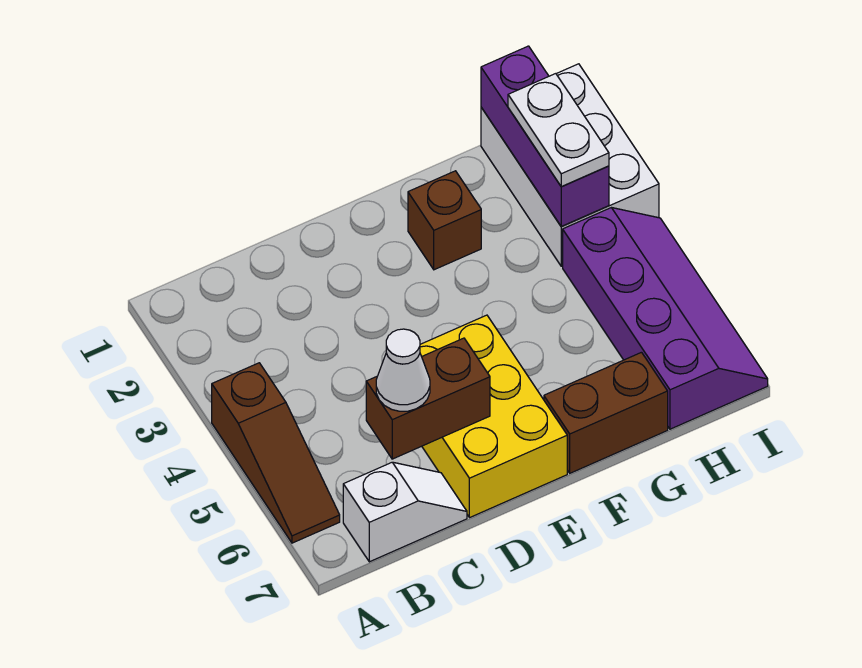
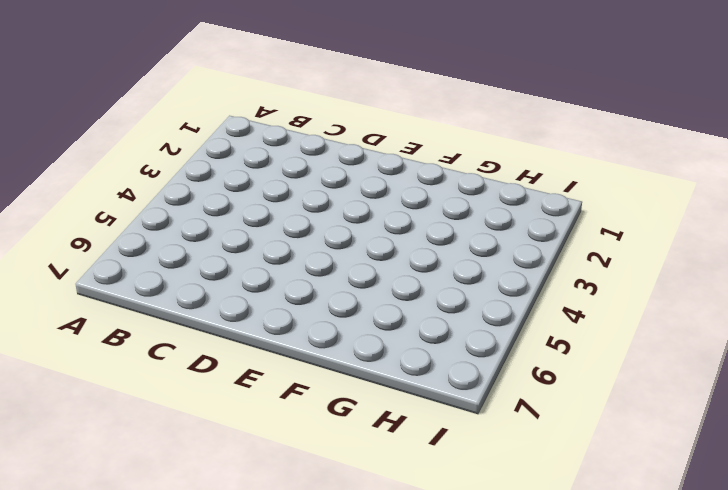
none -> brown slope A4:A6 level 1 top 4
none -> white slope B7:C7 level 1 top B

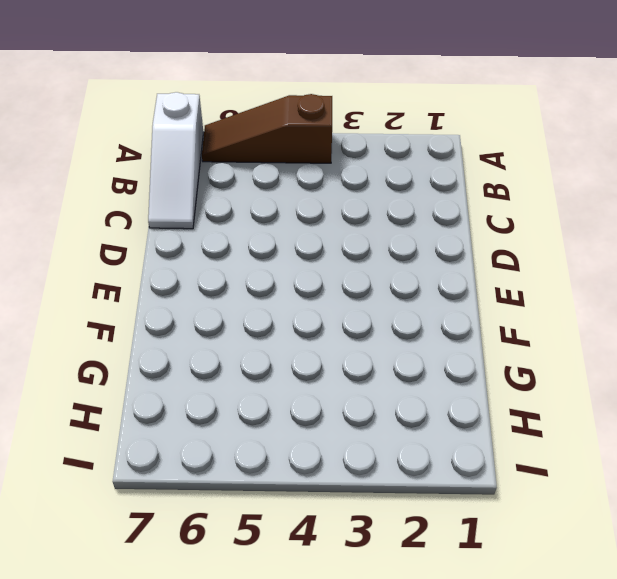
white slope A7:C7 level 1 top A -> white slope B7:C7 level 1 top B
none -> yellow brick D5:E7 level 1
none -> brown brick F2 level 1

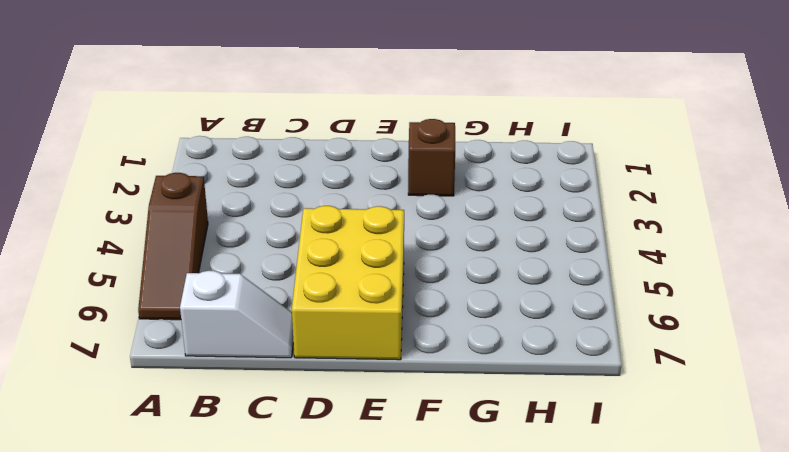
none -> brown brick F7:G7 level 1
none -> white brick H1:I3 level 1

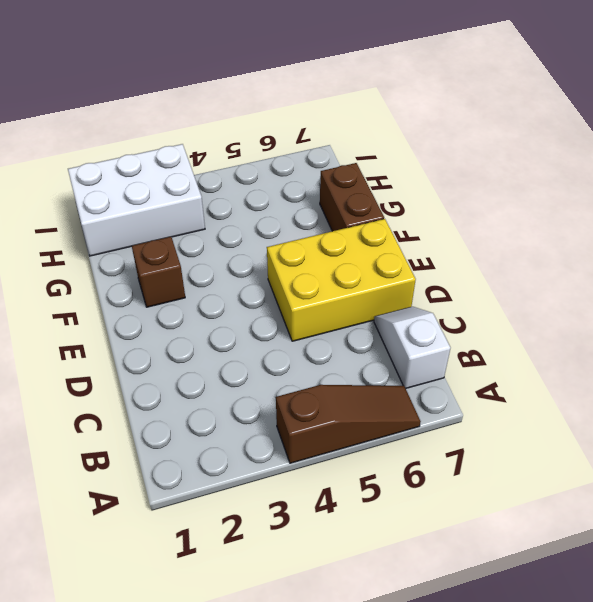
none -> purple slope H4:I7 level 1 top H
none -> brown brick C6:D6 level 2

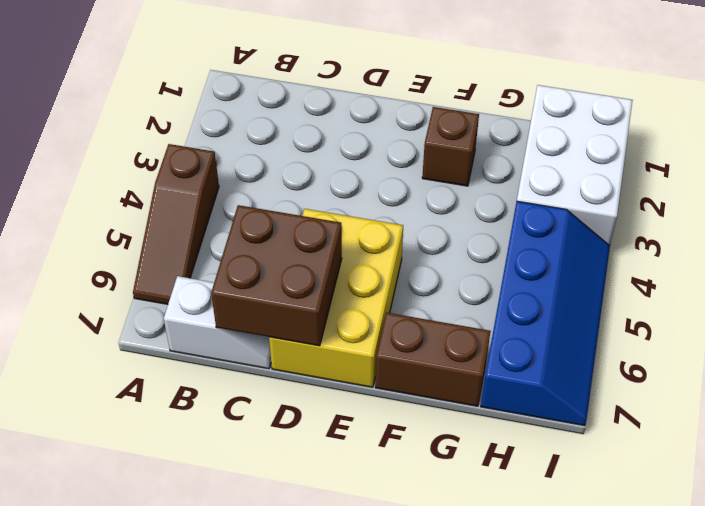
brown brick C6:D7 level 2 -> brown brick C6:D6 level 2
blue slope H4:I7 level 1 top H -> purple slope H4:I7 level 1 top H
none -> purple brick H1:H3 level 2
none -> white cone C6 level 3

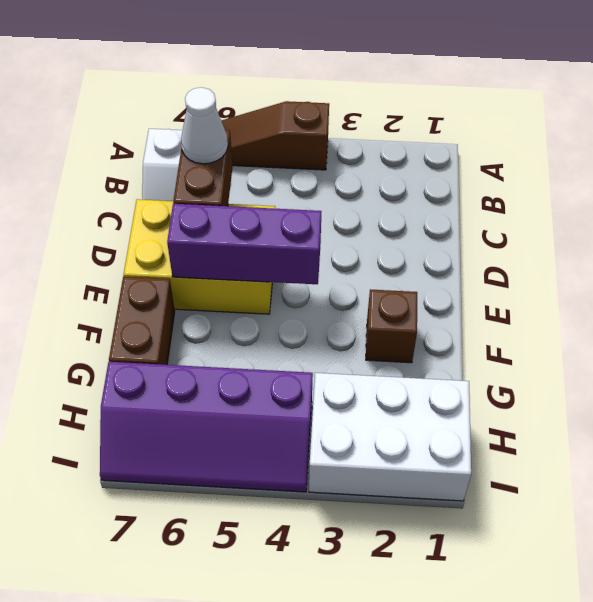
purple brick E4:E6 level 2 -> purple brick H1:H3 level 2
none -> white plate H2:H3 level 3

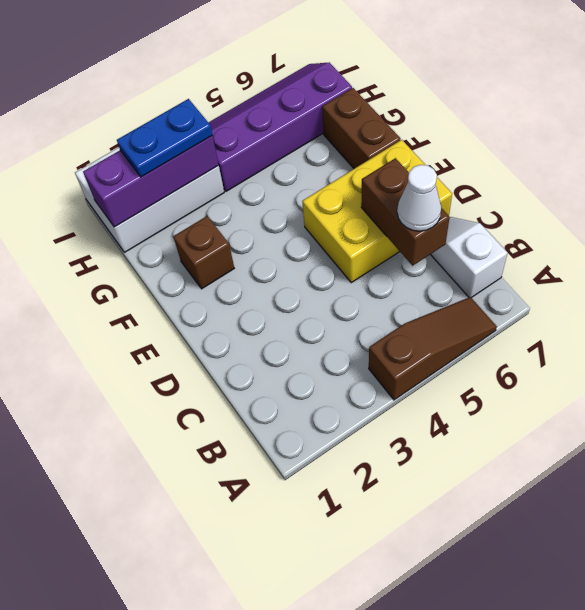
blue plate H2:H3 level 3 -> white plate H2:H3 level 3

